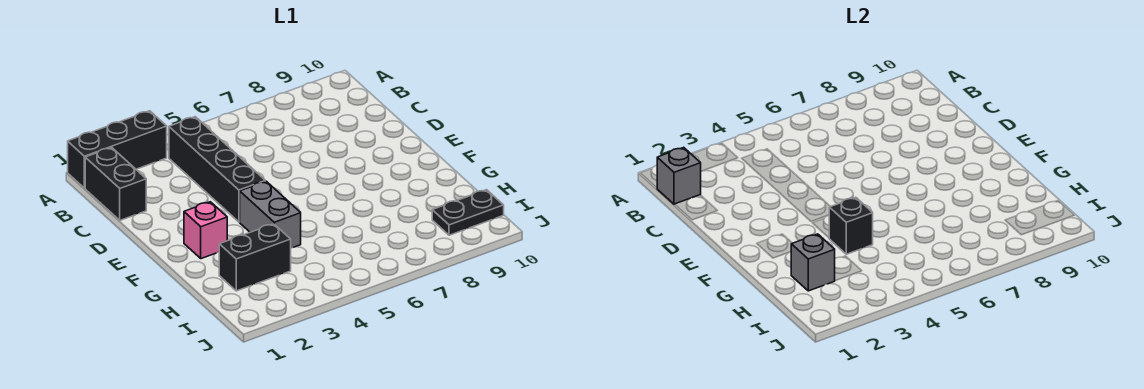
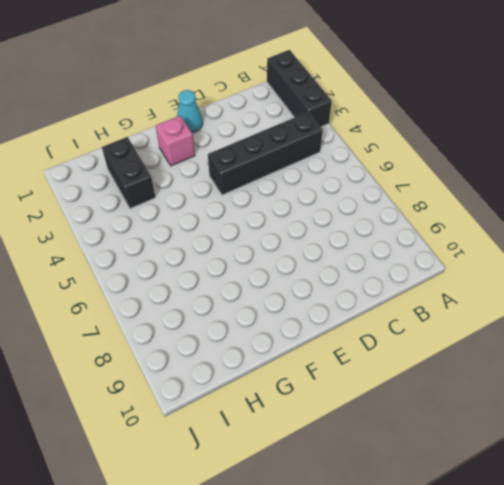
cyan cone E1 level 1 -> none
none -> black brick B1:C1 level 1
none -> grey brick F4:G4 level 1

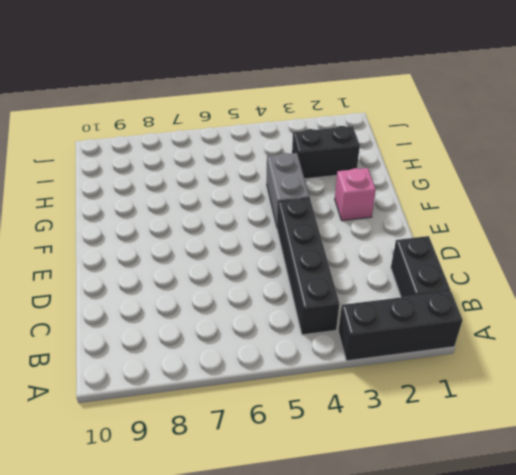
none -> black plate I9:I10 level 1
none -> grey brick B1 level 2

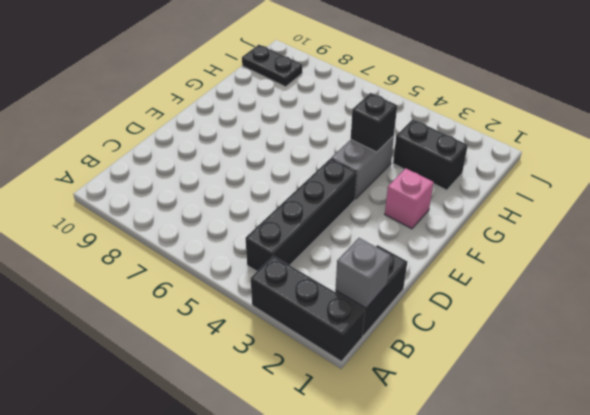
none -> grey brick H2 level 2

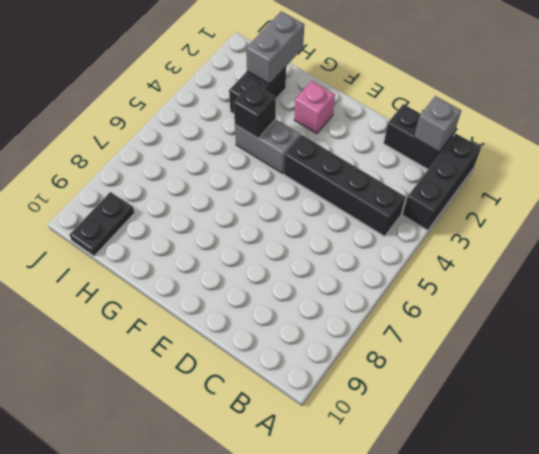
grey brick H1:H2 level 2 -> grey brick H2 level 2

